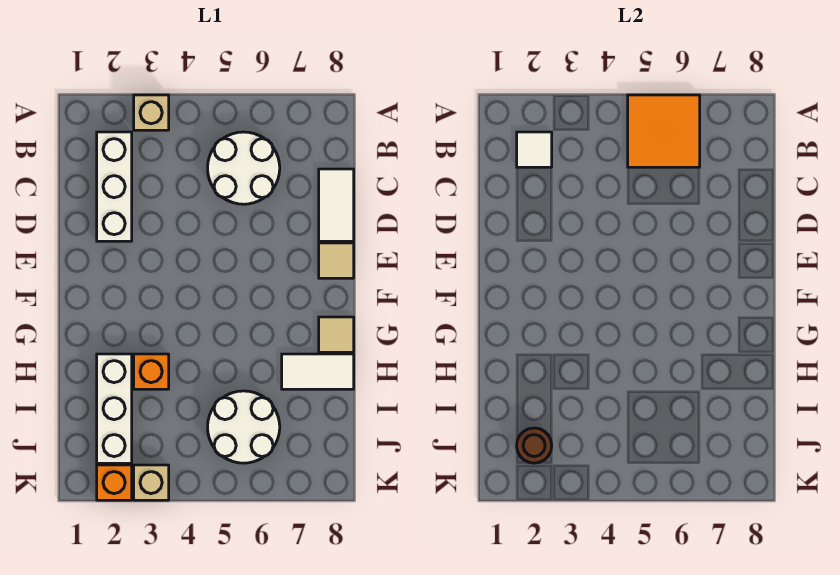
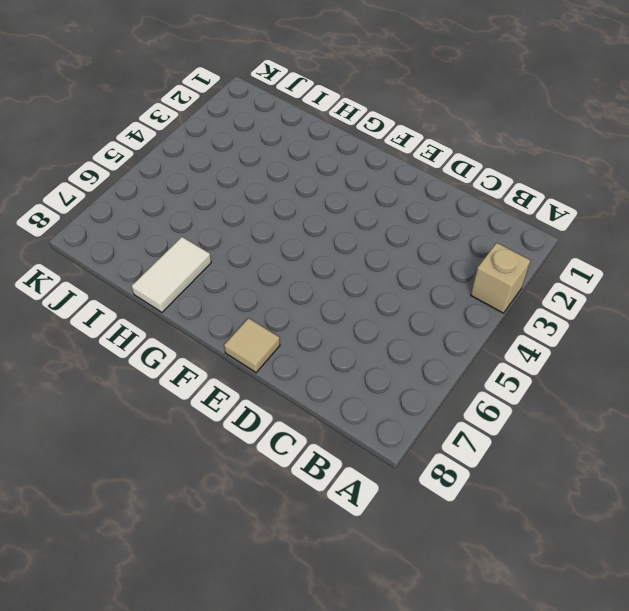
none -> white brick B2:D2 level 1
none -> white round brick B5:C6 level 1
none -> white tile C8:D8 level 1

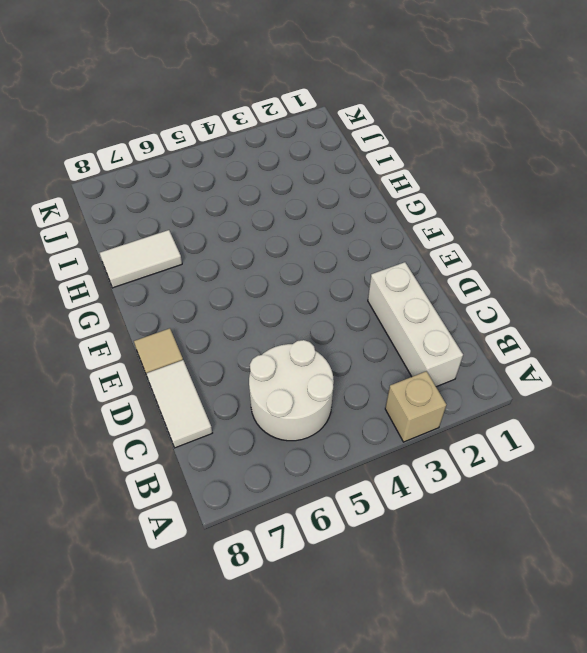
none -> tan tile G8 level 1
none -> white brick H2:J2 level 1
none -> orange brick H3 level 1

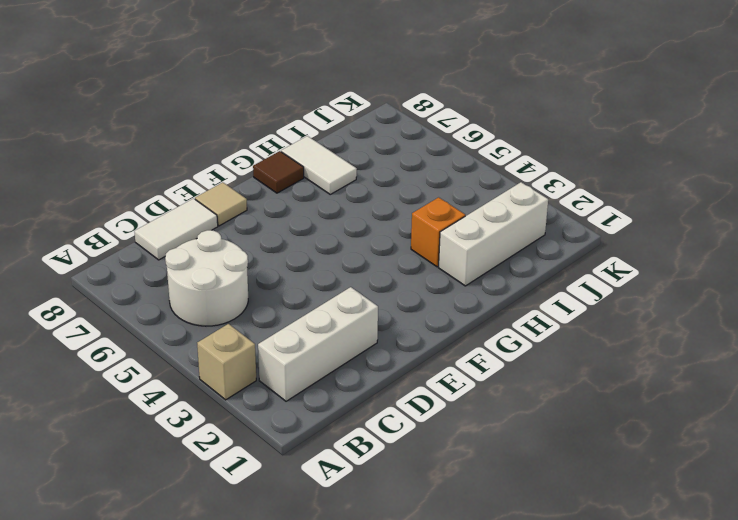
brown tile G8 level 1 -> tan tile G8 level 1
none -> white round brick I5:J6 level 1
none -> orange brick K2 level 1
none -> tan brick K3 level 1

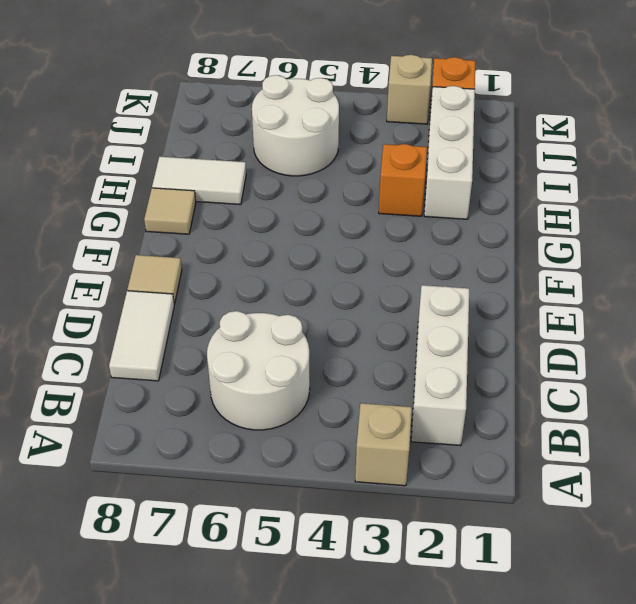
none -> orange tile A5:B6 level 2
none -> white tile B2 level 2
none -> brown round brick J2 level 2

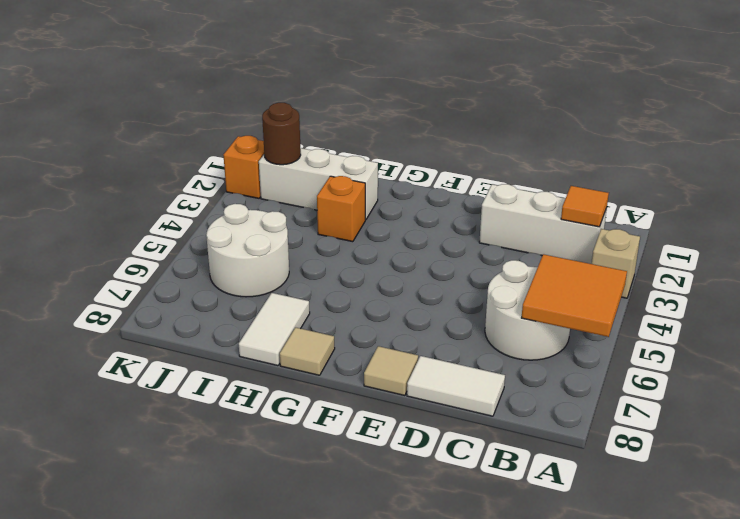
orange tile B2 level 2 -> white tile B2 level 2
none -> tan brick K3 level 1

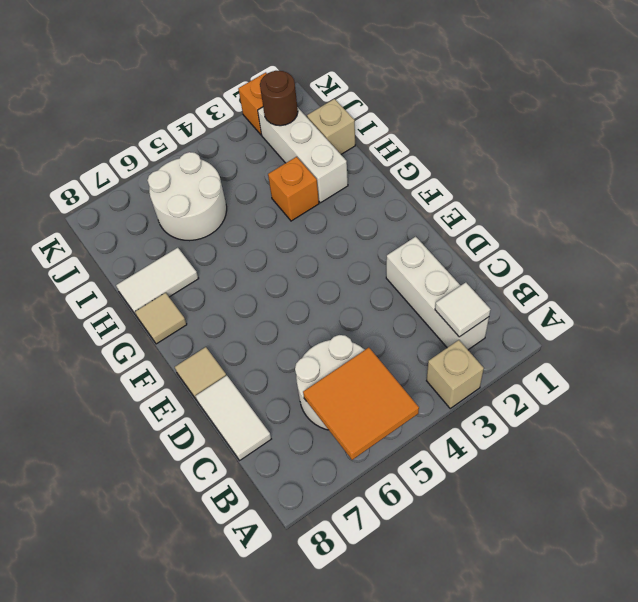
tan brick I1 level 1 -> tan brick K3 level 1

